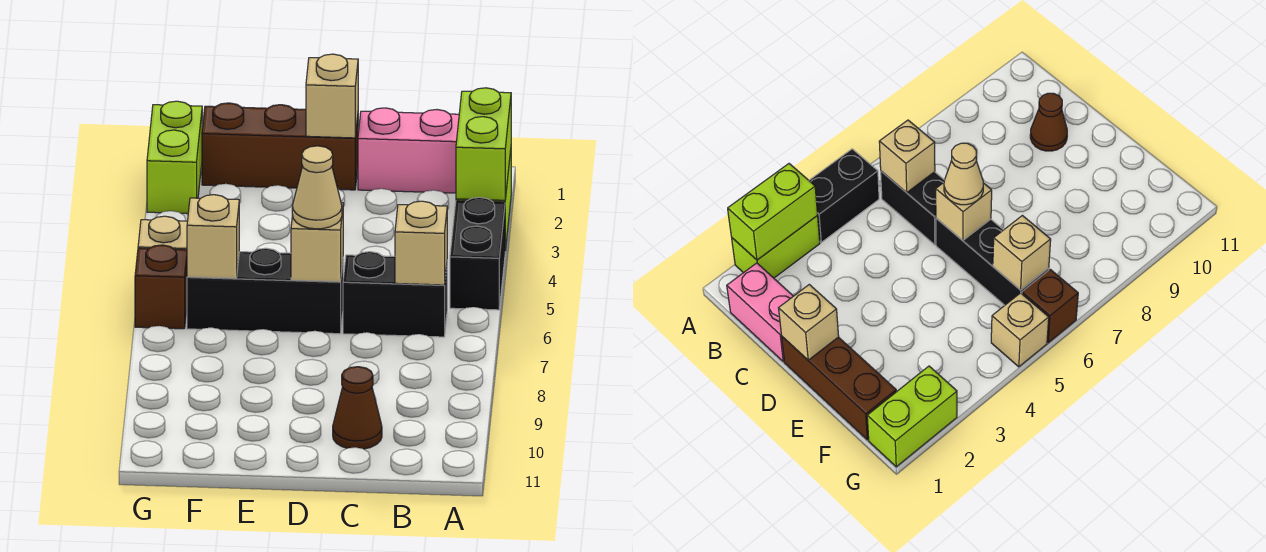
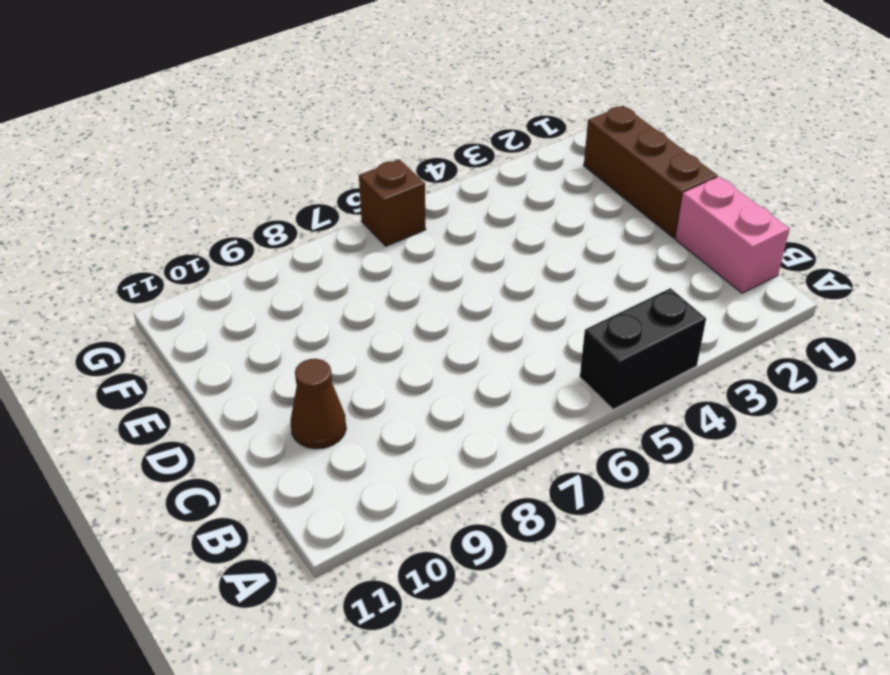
none -> lime brick A2:A3 level 1
none -> black brick B6:C6 level 1
none -> black brick D6:F6 level 1

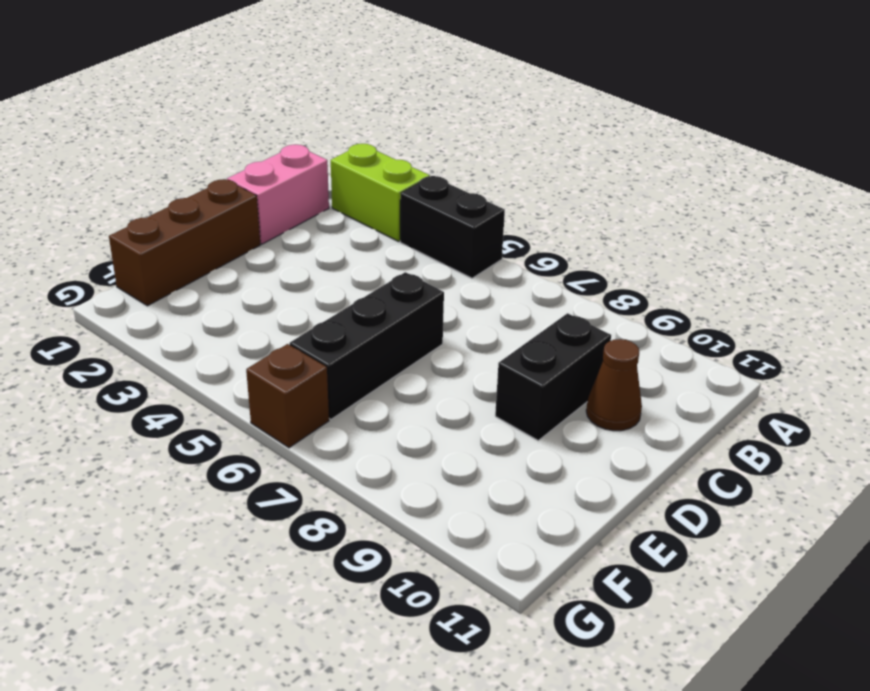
black brick C9:D9 level 1 -> black brick B6:C6 level 1
none -> lime brick G1:G2 level 1
none -> tan brick G5 level 1
none -> lime brick A2:A3 level 2

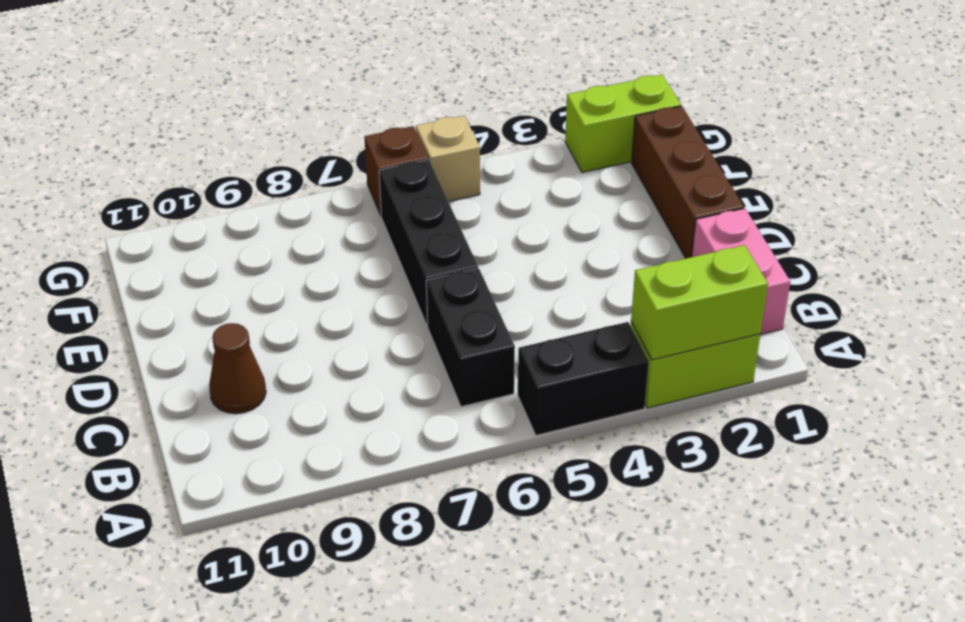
none -> tan brick B6 level 2
none -> tan brick D1 level 2
none -> tan brick D6 level 2

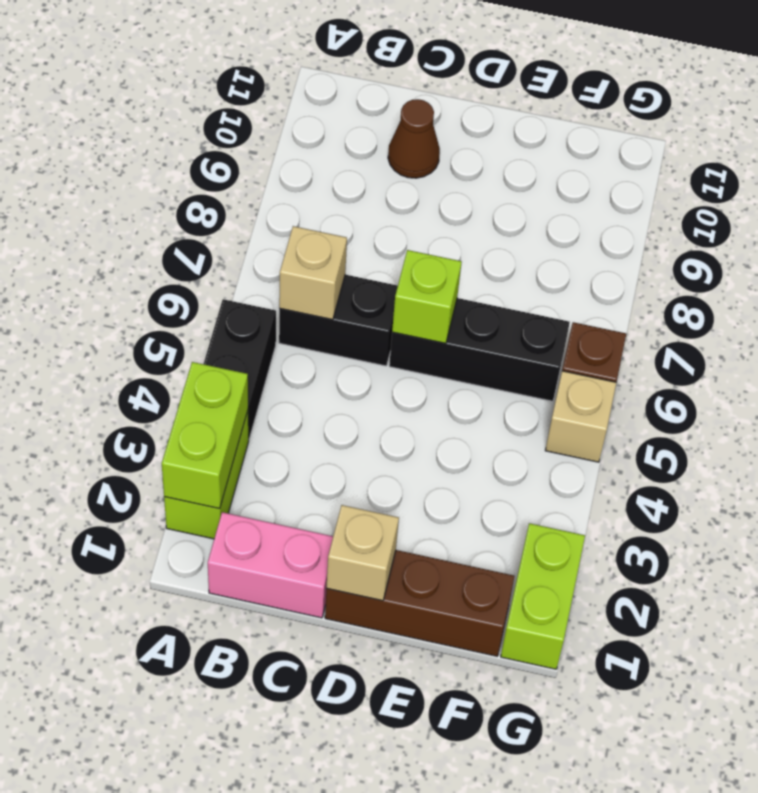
lime brick D6 level 2 -> tan brick D6 level 2
none -> tan brick F6 level 2
none -> tan cone D6 level 3

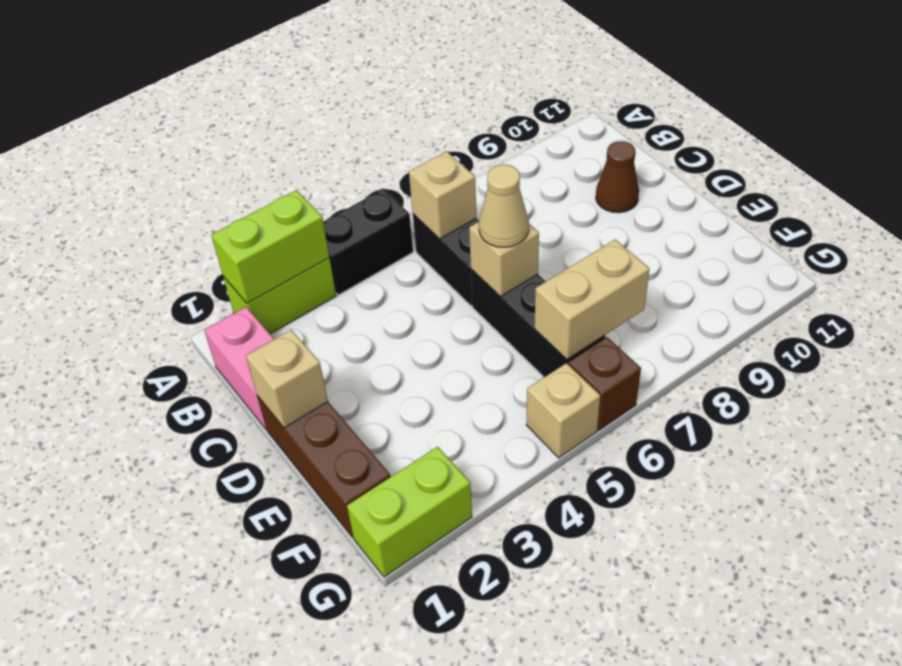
tan brick F6:F7 level 2 -> tan brick F6 level 2

